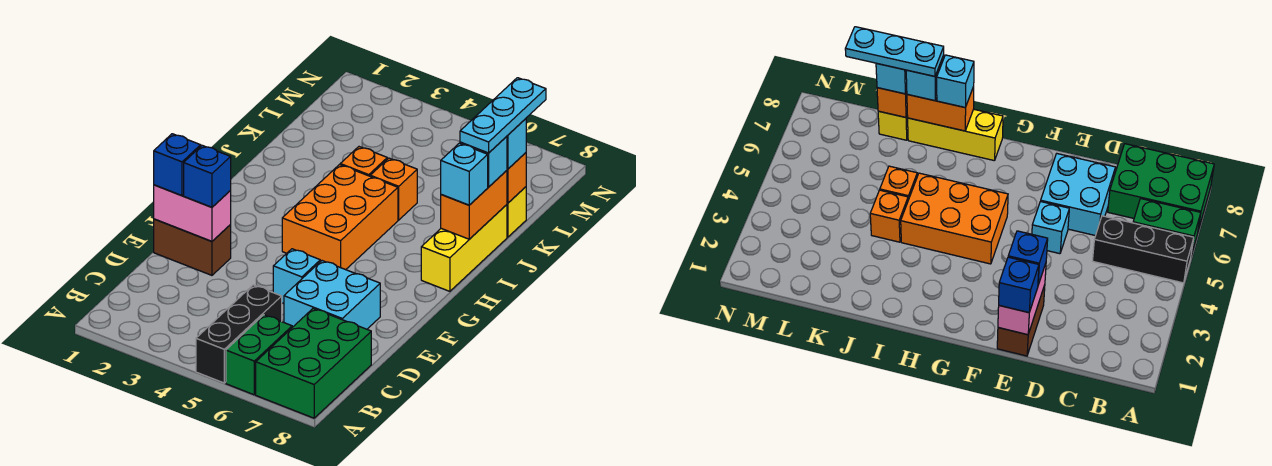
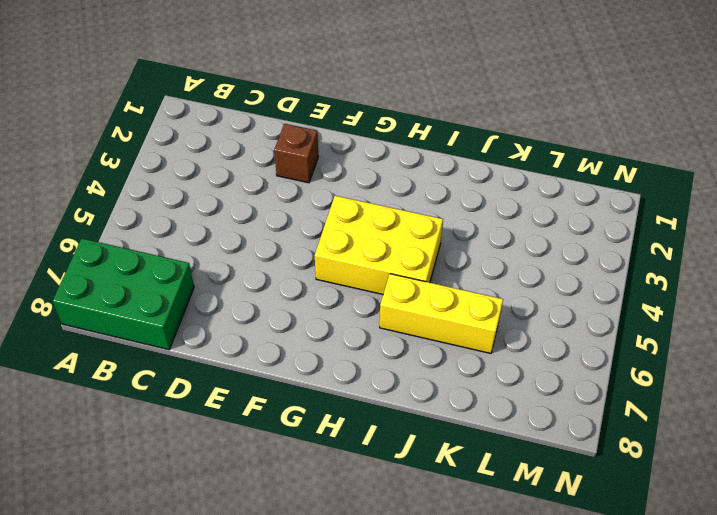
brown brick E2 level 1 -> brown brick E1:E2 level 1
yellow brick G4:I5 level 1 -> orange brick G4:I5 level 1
yellow brick I6:K6 level 1 -> yellow brick H8:J8 level 1
none -> black brick A5:C5 level 1
none -> green brick A6:B6 level 1
none -> cyan brick D6:E7 level 1

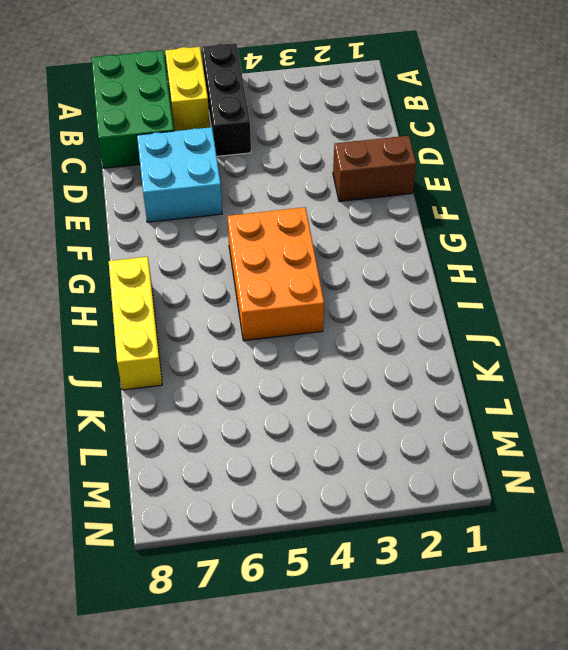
yellow brick A6:B6 level 1 -> green brick A6:B6 level 1
none -> cyan brick E5 level 1
none -> orange brick J4 level 1
none -> orange brick J5 level 1

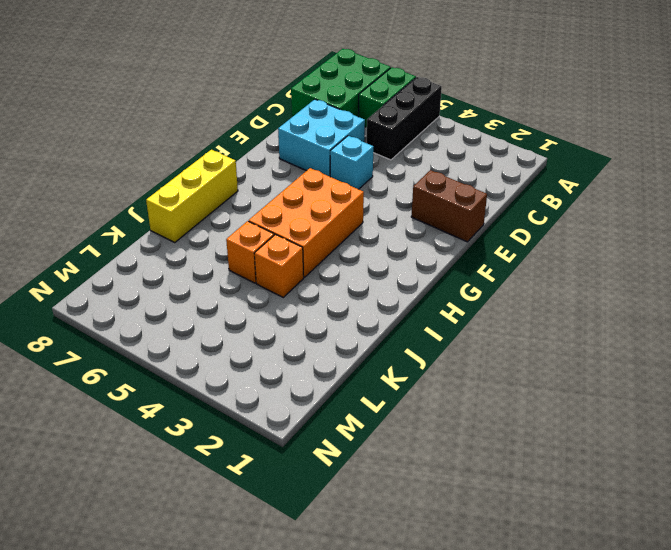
none -> yellow brick K8 level 1
none -> pink brick E1:E2 level 2
none -> orange brick I8:J8 level 2

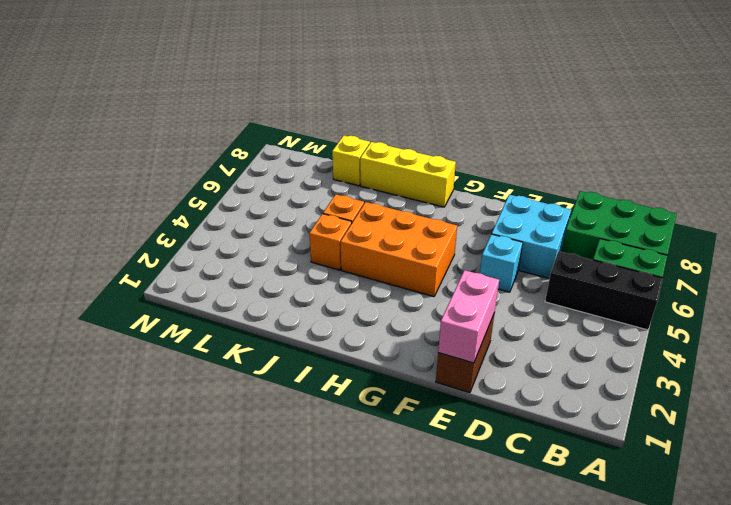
none -> orange brick I8:J8 level 2
none -> orange brick K8 level 2
none -> blue brick E1 level 3

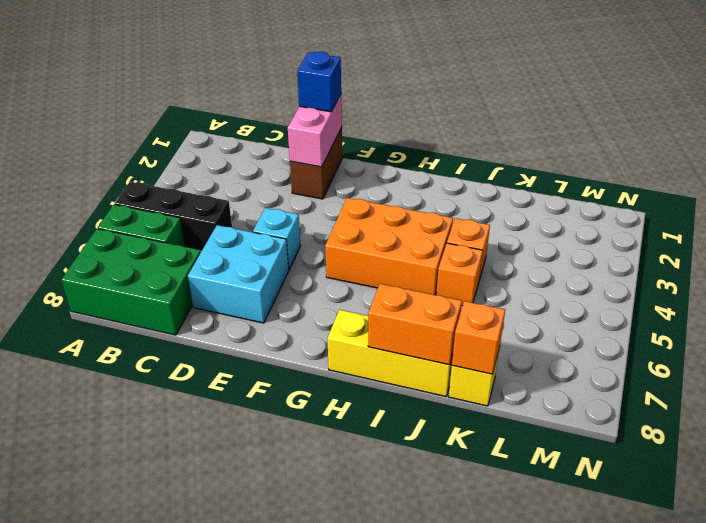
none -> blue brick E2 level 3
none -> cyan brick I8 level 3
none -> cyan brick J8 level 3

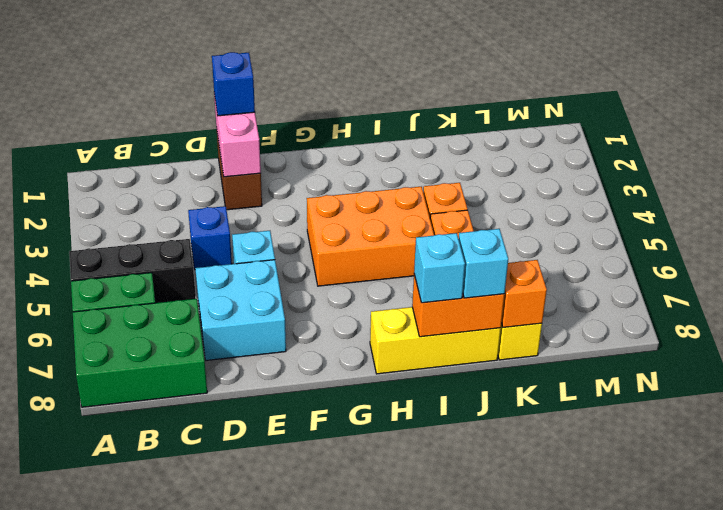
blue brick D4 level 1 -> blue brick E2 level 3
none -> cyan brick K8 level 3
none -> cyan plate J8:L8 level 4

